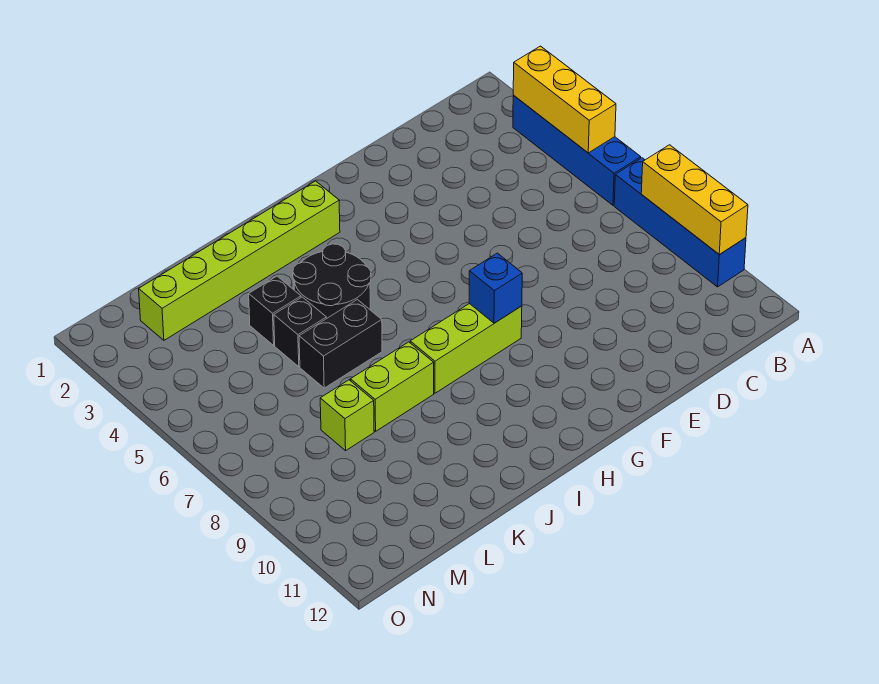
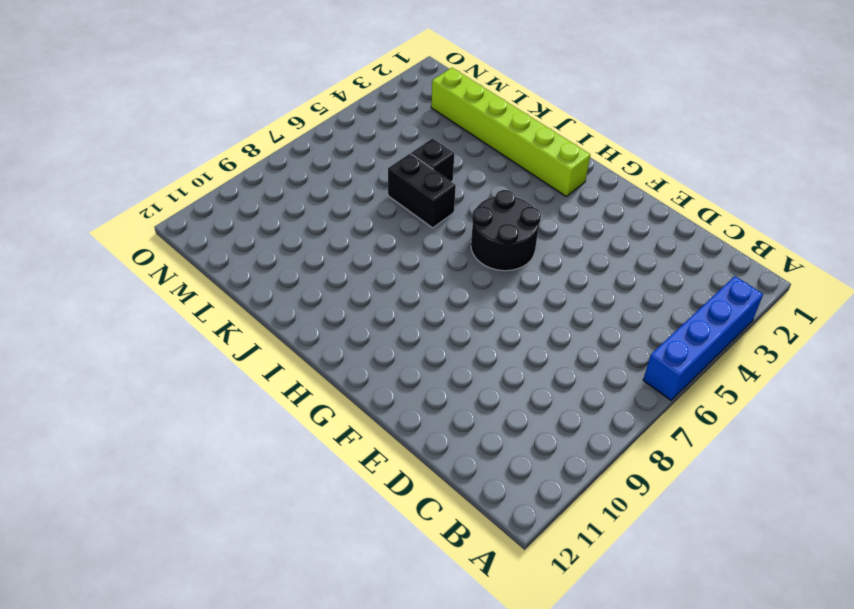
black round brick G5:H6 level 1 -> black round brick I4:J5 level 1
none -> blue brick A7:A10 level 1
none -> lime brick G8:I8 level 1
none -> lime brick J8:K8 level 1

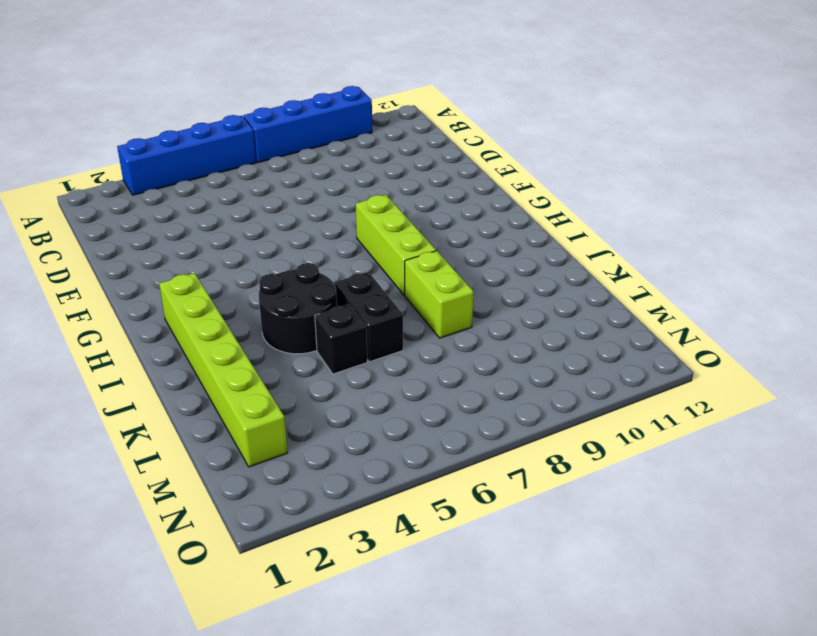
none -> black brick K4 level 1
none -> lime brick L8 level 1
none -> yellow brick A3:A5 level 2

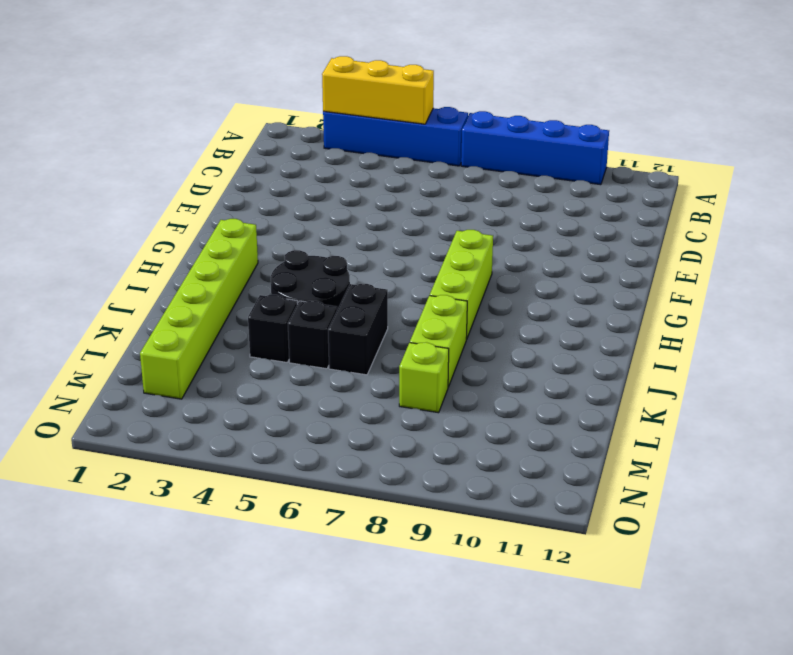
none -> yellow brick A8:A10 level 2
none -> blue brick G8 level 2

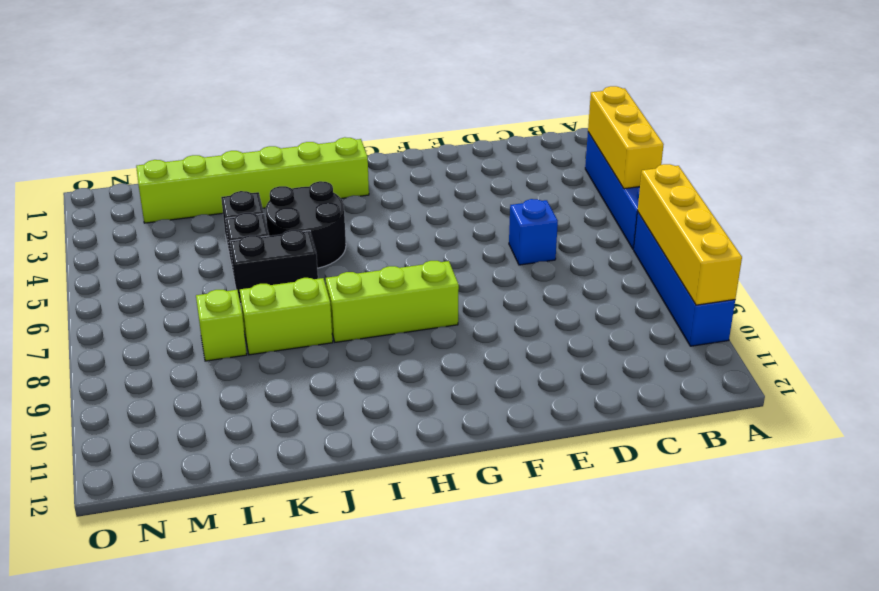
yellow brick A7:A10 level 2 -> yellow brick A8:A10 level 2
blue brick D6 level 1 -> blue brick G8 level 2

